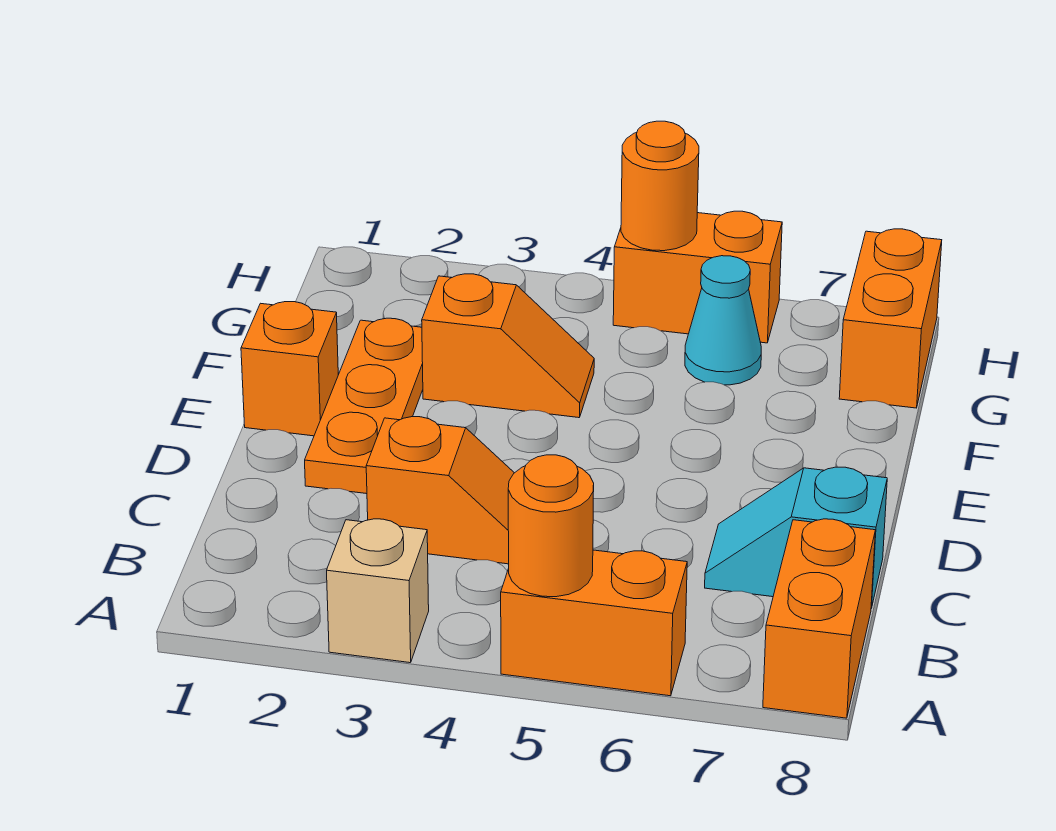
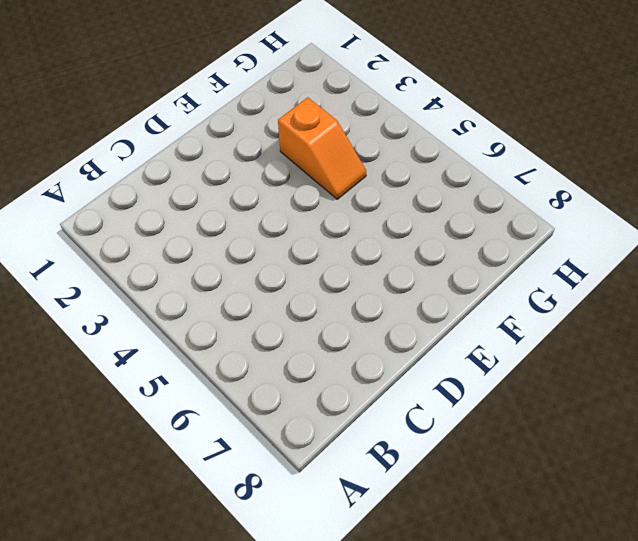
none -> tan brick A3 level 1
none -> orange brick A5:A6 level 1
none -> orange brick A8:B8 level 1

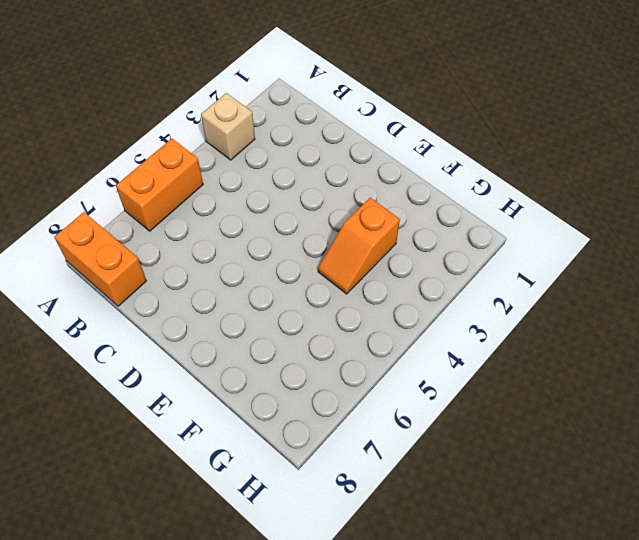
none -> orange slope C3:C4 level 1 top 3
none -> cyan slope C7:C8 level 1 top 8
none -> orange plate D2:F2 level 1

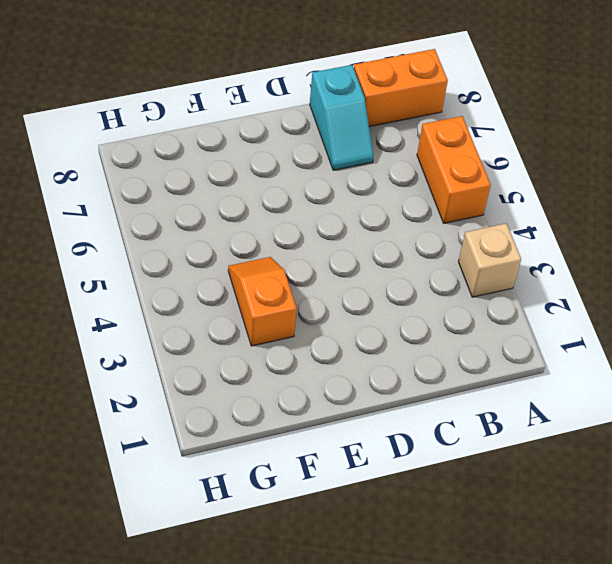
none -> orange slope C3:C4 level 1 top 3
none -> orange plate D2:F2 level 1
none -> orange brick E1 level 1

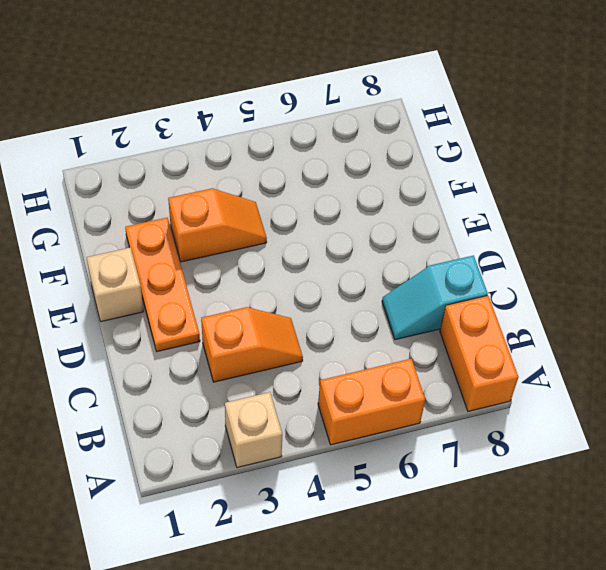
tan brick E1 level 1 -> orange brick E1 level 1
none -> cyan cone G6 level 1
none -> orange brick G8:H8 level 1
none -> orange brick H5:H6 level 1

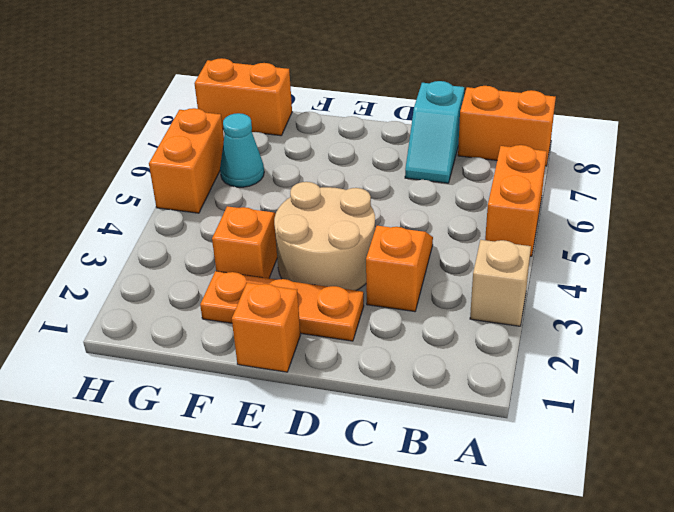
tan round brick D3:E4 level 1 -> none
none -> orange round brick A5 level 2
none -> orange round brick H5 level 2

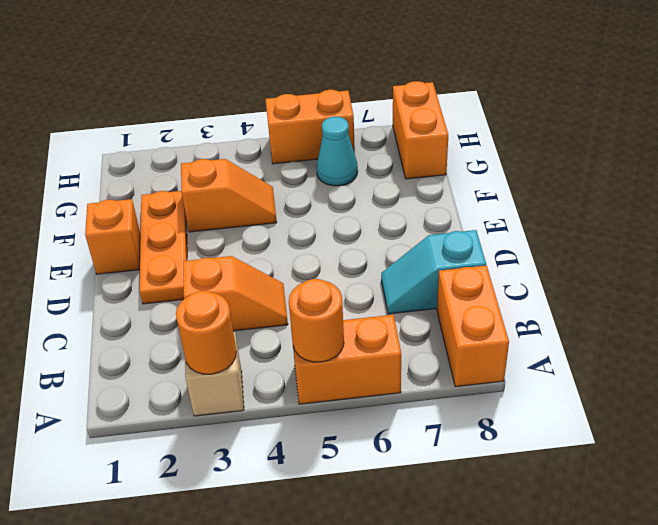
orange round brick A3 level 2 -> orange round brick H5 level 2

